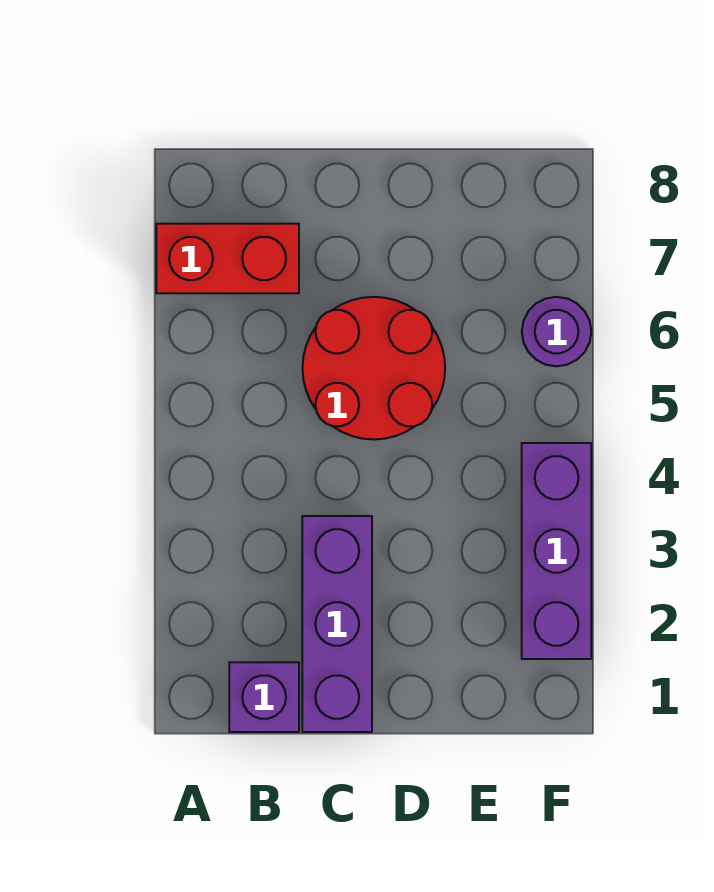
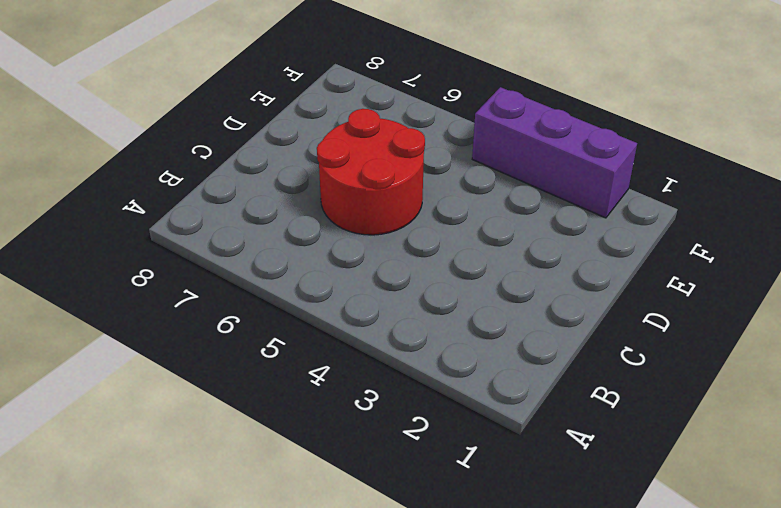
none -> red brick A7:B7 level 1
none -> purple brick B1 level 1

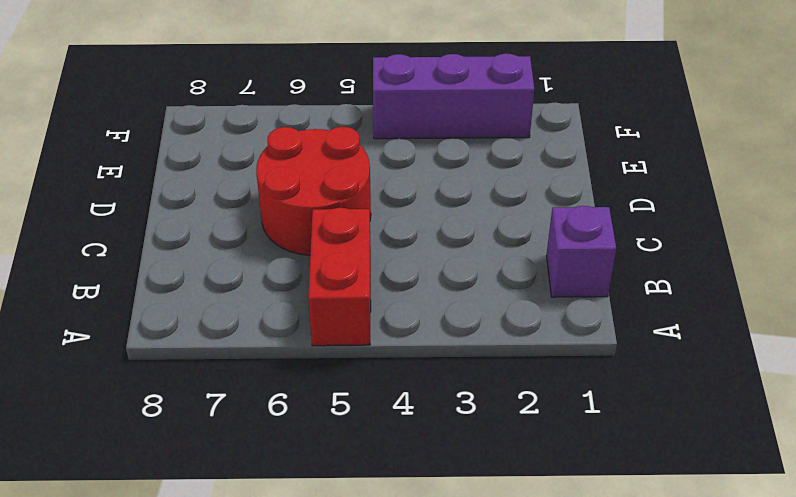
red brick A5:B5 level 1 -> red brick A7:B7 level 1
none -> purple brick C1:C3 level 1
none -> purple round brick F6 level 1

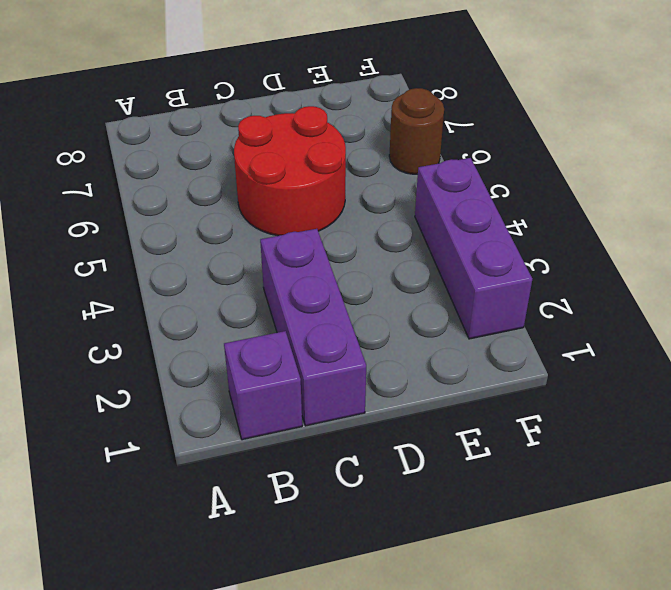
brown round brick F6 level 1 -> purple round brick F6 level 1
none -> red brick A7:B7 level 1

